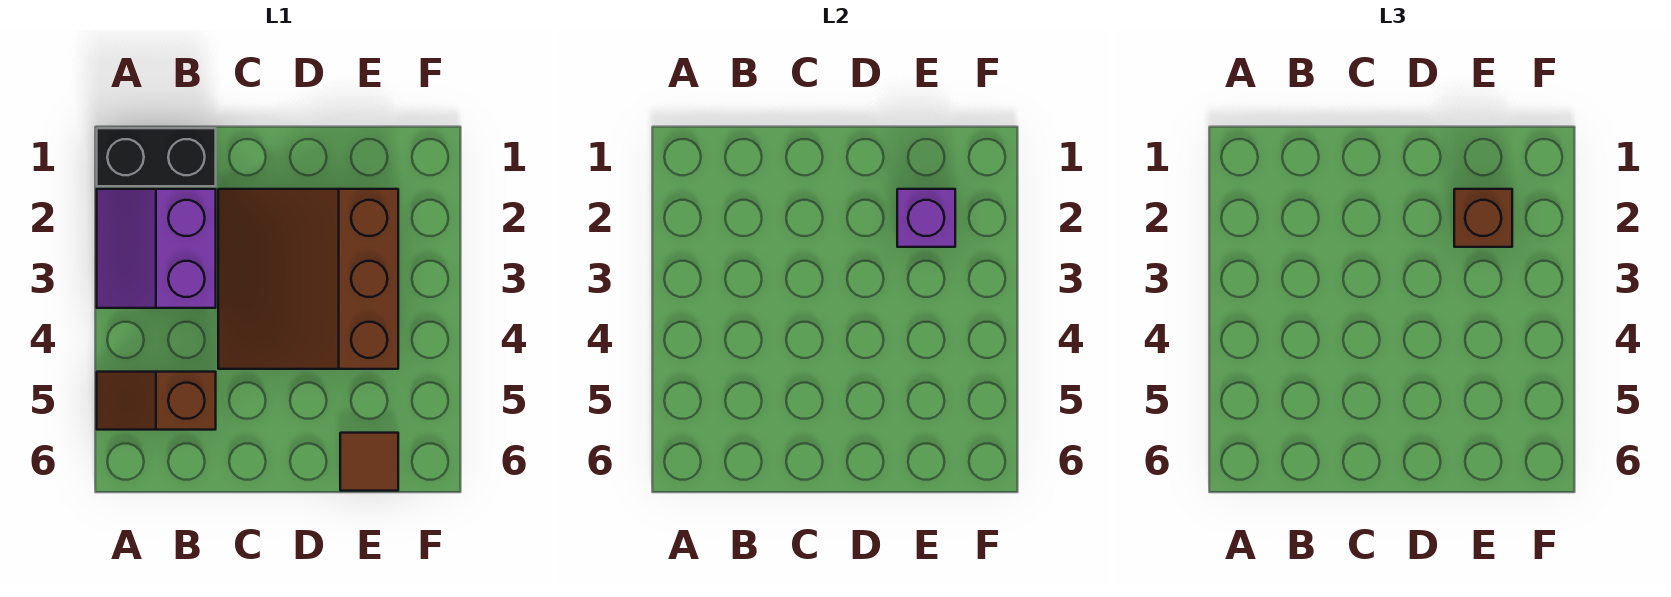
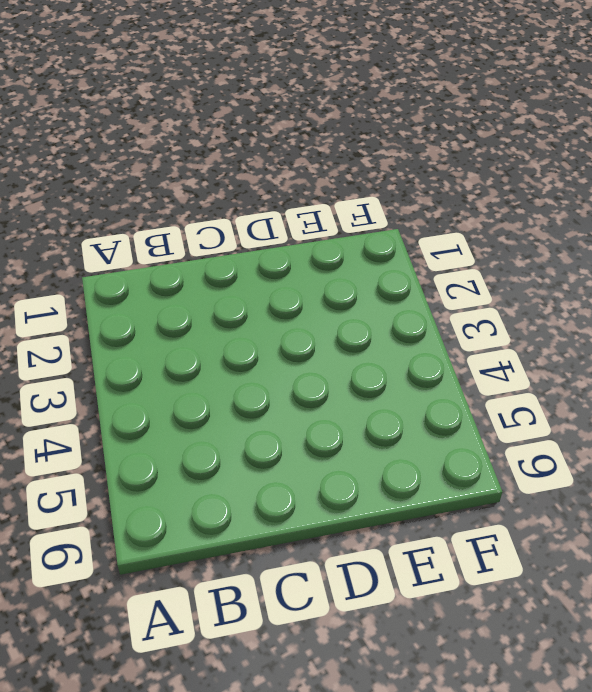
none -> black brick A1:B1 level 1
none -> purple slope A2:B3 level 1 top B

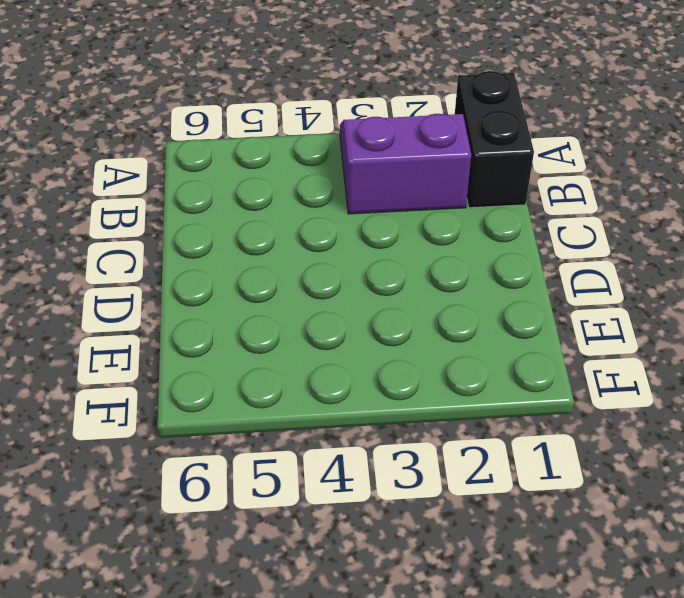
none -> brown slope A5:B5 level 1 top B
none -> brown slope C2:E4 level 1 top E

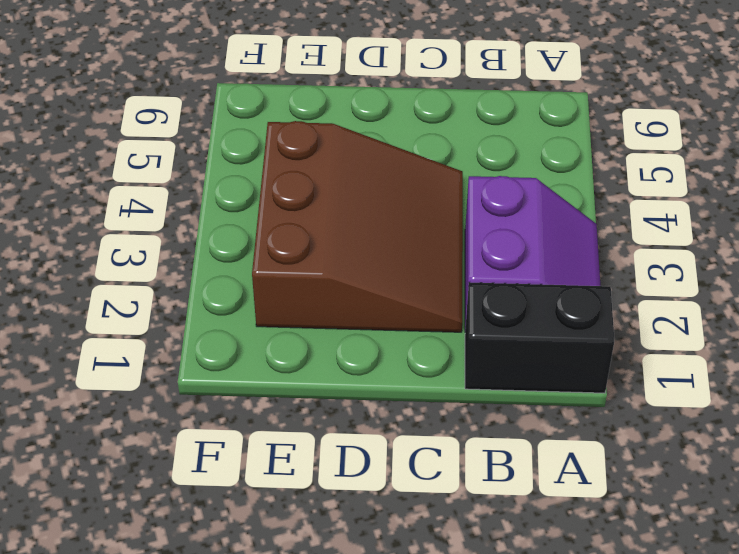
none -> brown slope A5:B5 level 1 top B
none -> brown tile E6 level 1

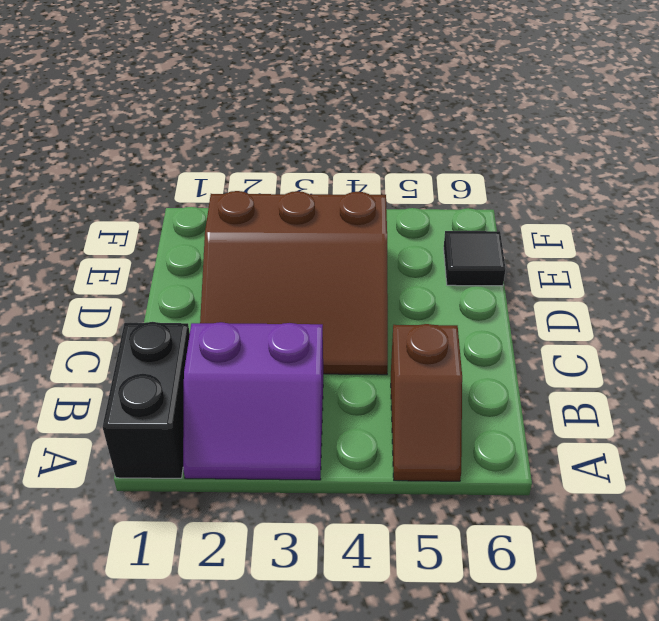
black tile E6 level 1 -> brown tile E6 level 1
none -> purple brick E2 level 2
none -> brown brick E2 level 3

